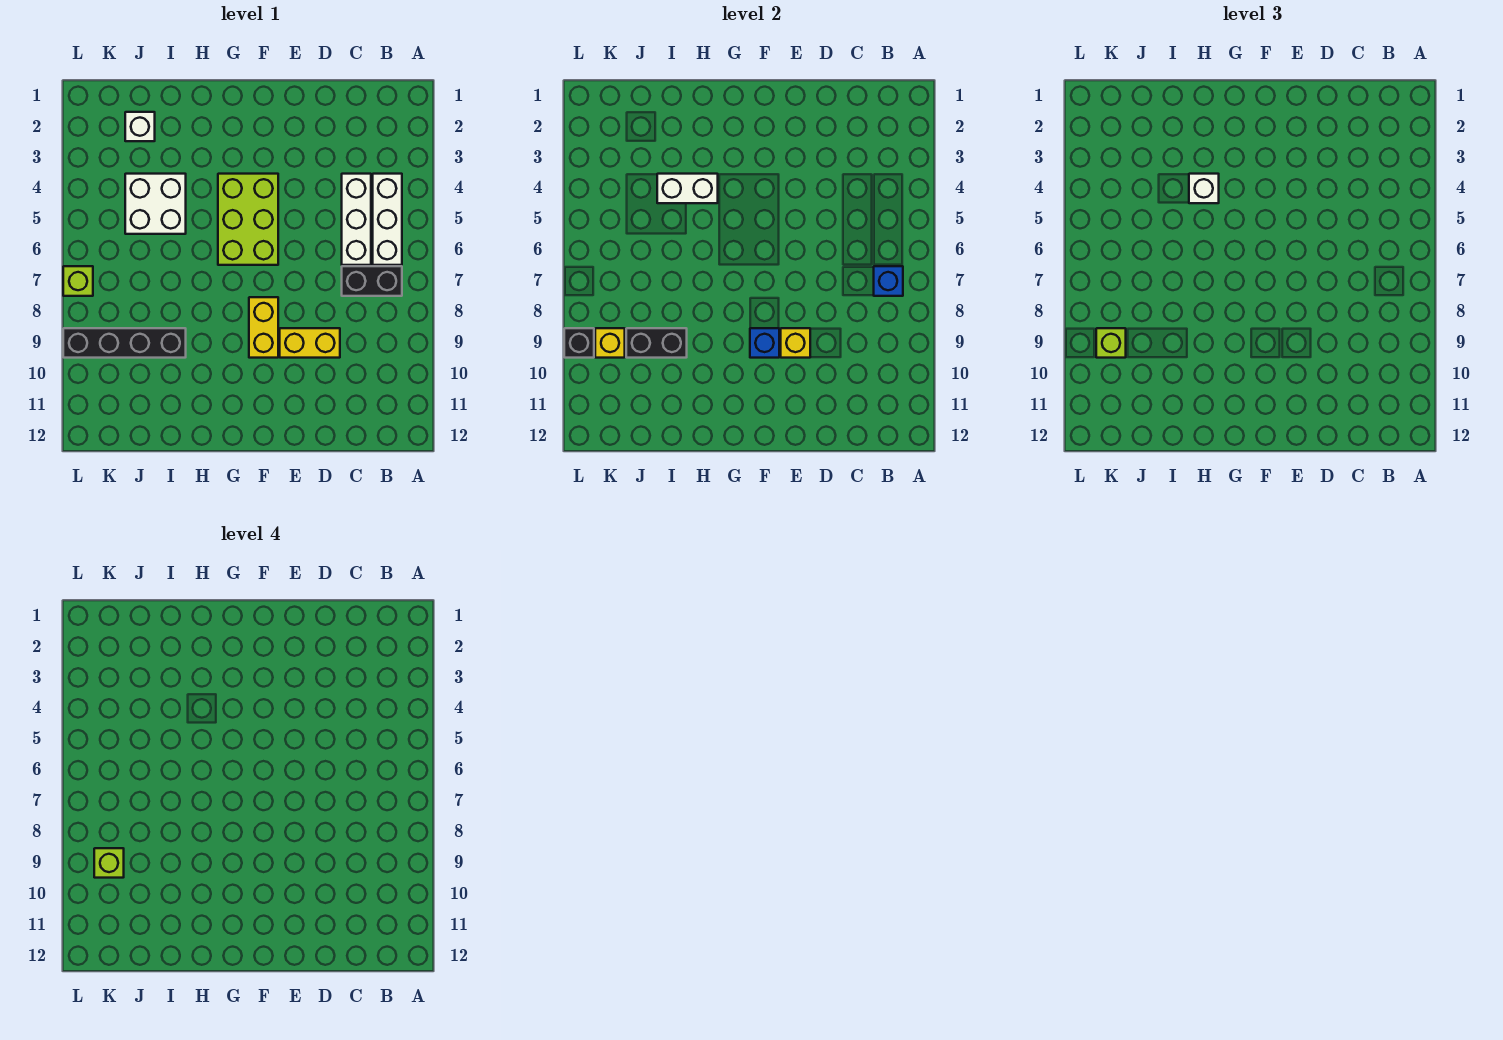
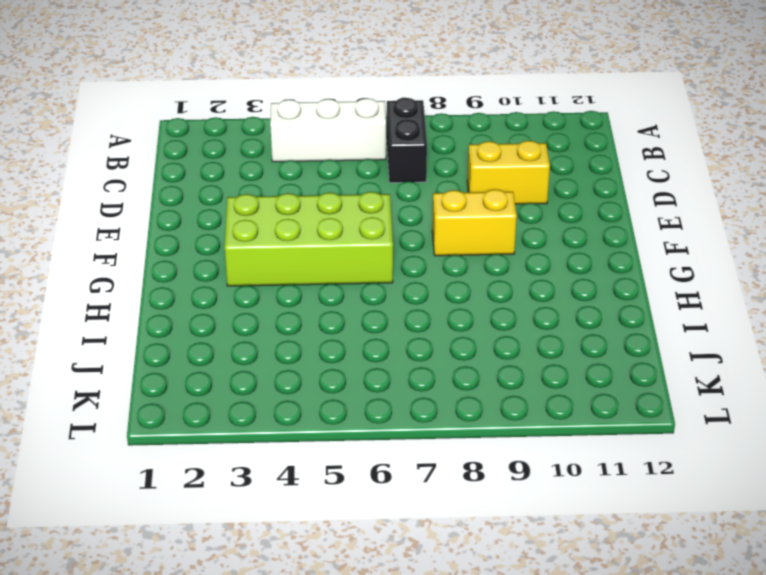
yellow brick D9:D10 level 1 -> yellow brick D9:E9 level 1
lime brick F3:G6 level 1 -> lime brick F4:G6 level 1
none -> white brick C4:C6 level 1
none -> white brick I4:J5 level 1
none -> black brick I9:L9 level 1

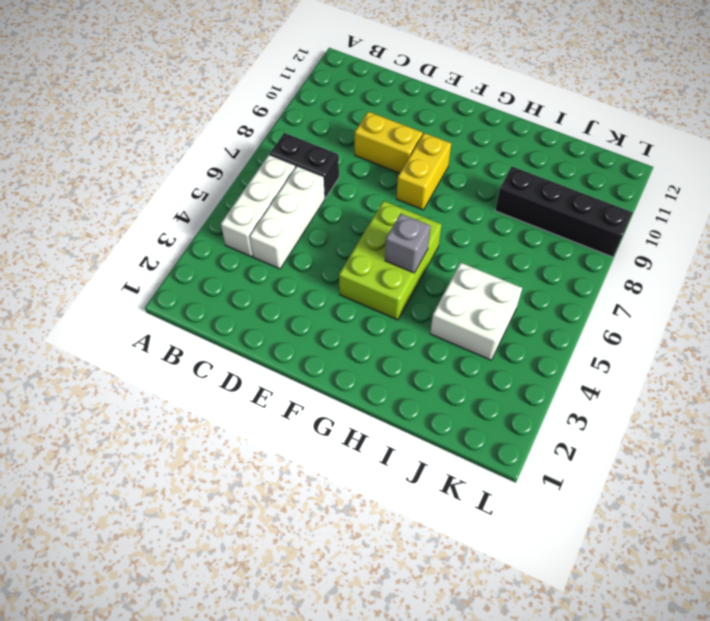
grey brick G5 level 2 -> none
none -> white brick J2 level 1
none -> lime brick L7 level 1
none -> blue brick B7 level 2

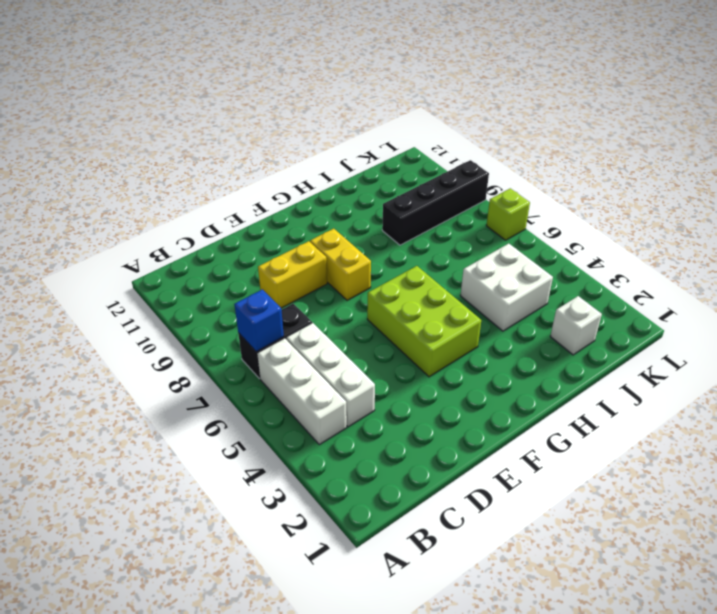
none -> yellow brick E9 level 2
none -> blue brick F9 level 2
none -> white brick H4:I4 level 2

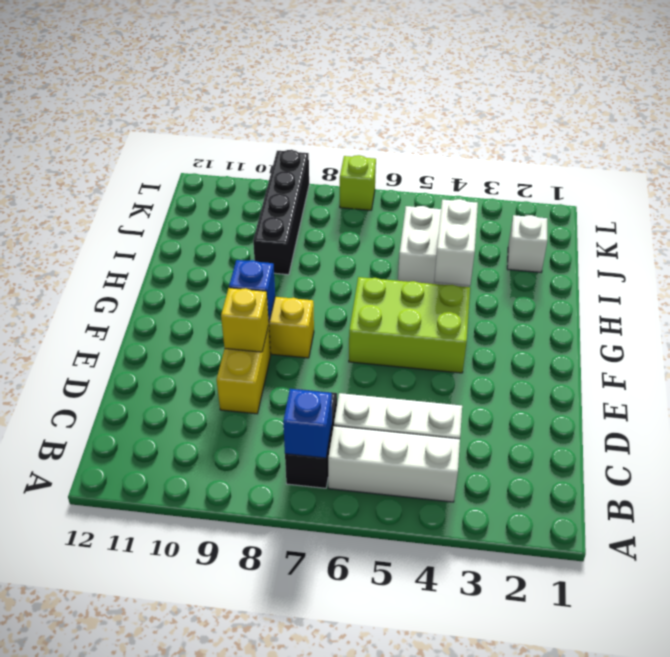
none -> black brick I9:J9 level 2
none -> yellow brick K9 level 2
none -> black brick L9 level 2

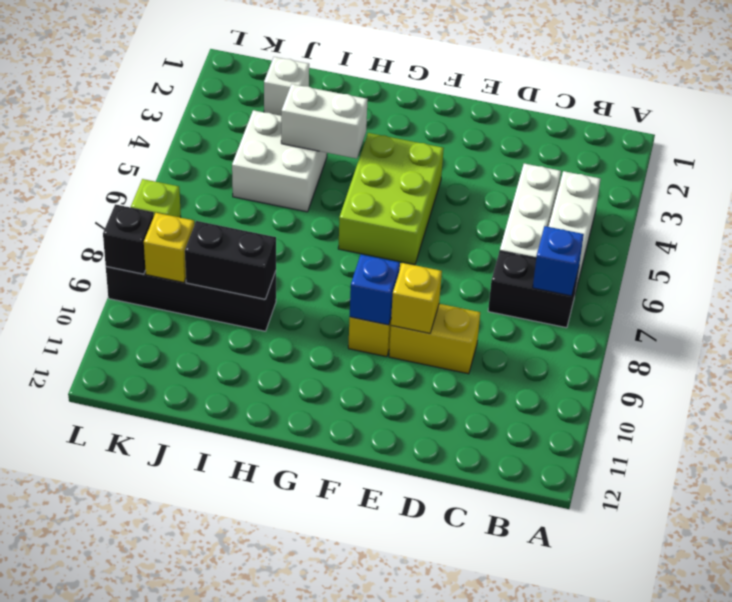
none -> white brick H4 level 3
none -> lime brick K9 level 3
none -> lime brick K9 level 4

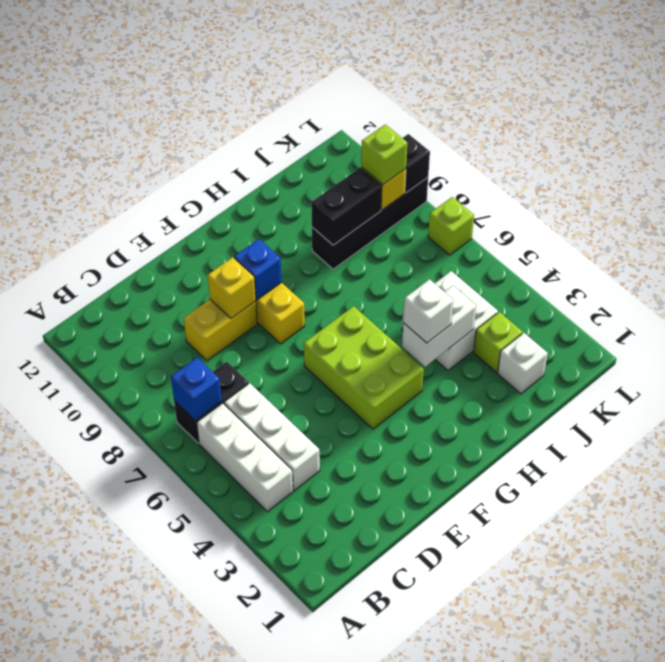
lime brick J3 level 1 -> lime brick K9 level 4

